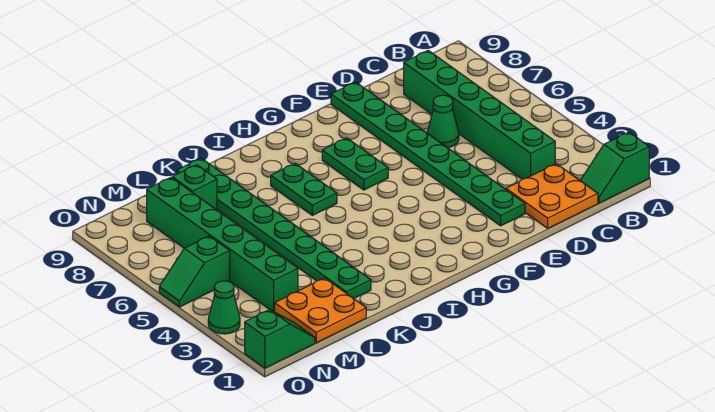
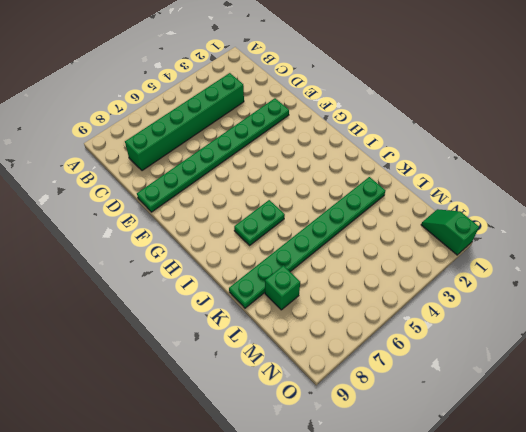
none -> green slope A1:B1 level 1 top A
none -> orange plate C1:D2 level 1
none -> green cone D6 level 1

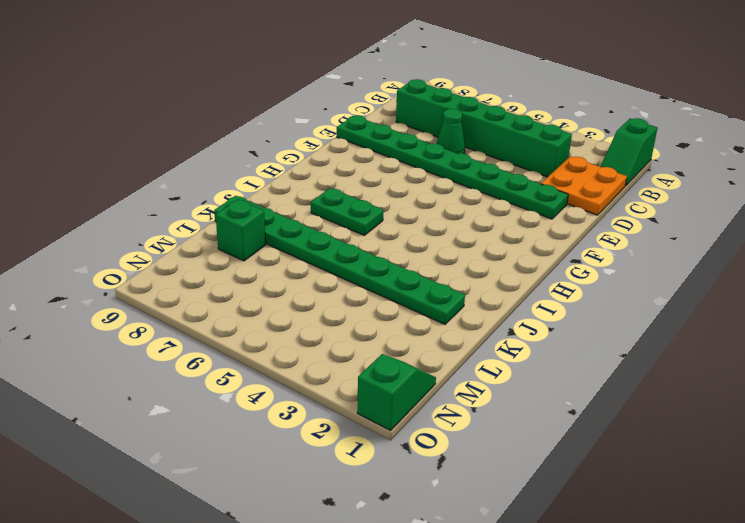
none -> green plate G6:G7 level 1
none -> orange plate L1:M2 level 1
none -> green brick M3:M8 level 1

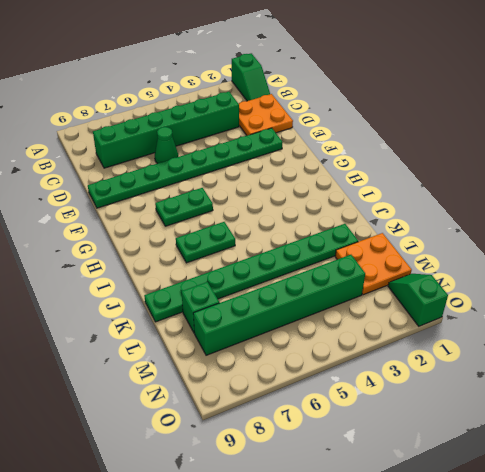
none -> green slope N5:O5 level 1 top N
none -> green cone O3 level 1

